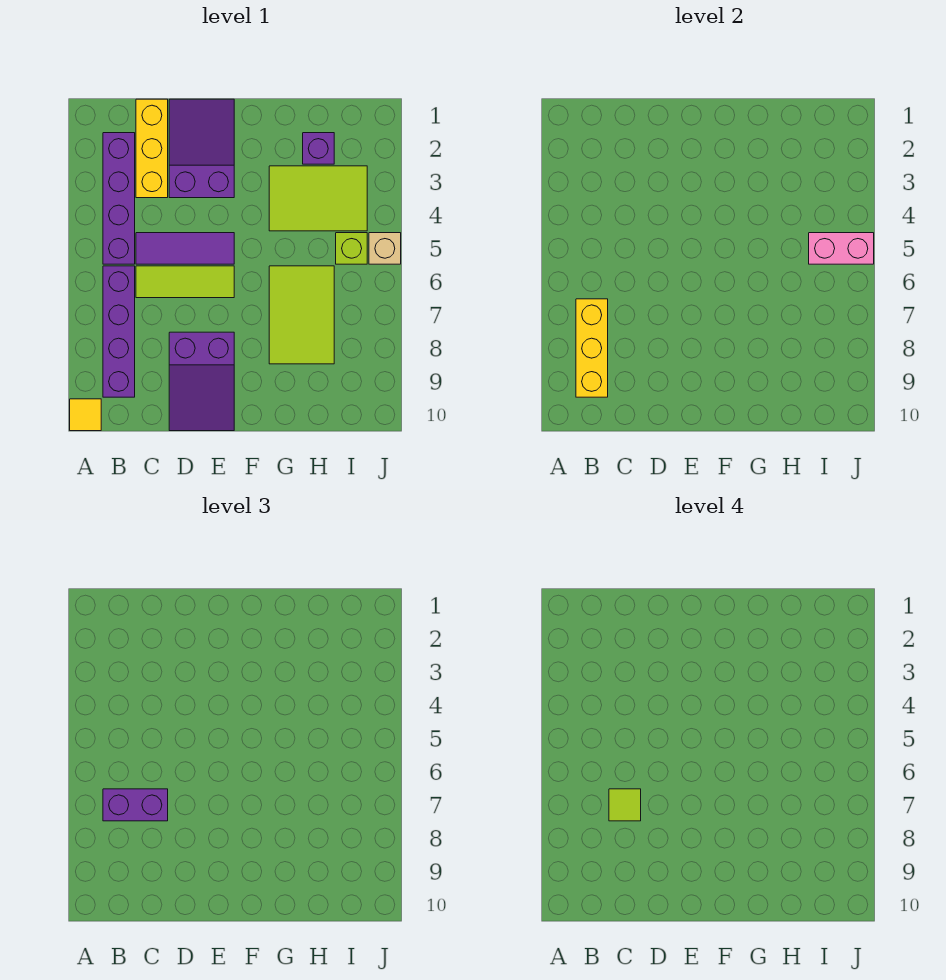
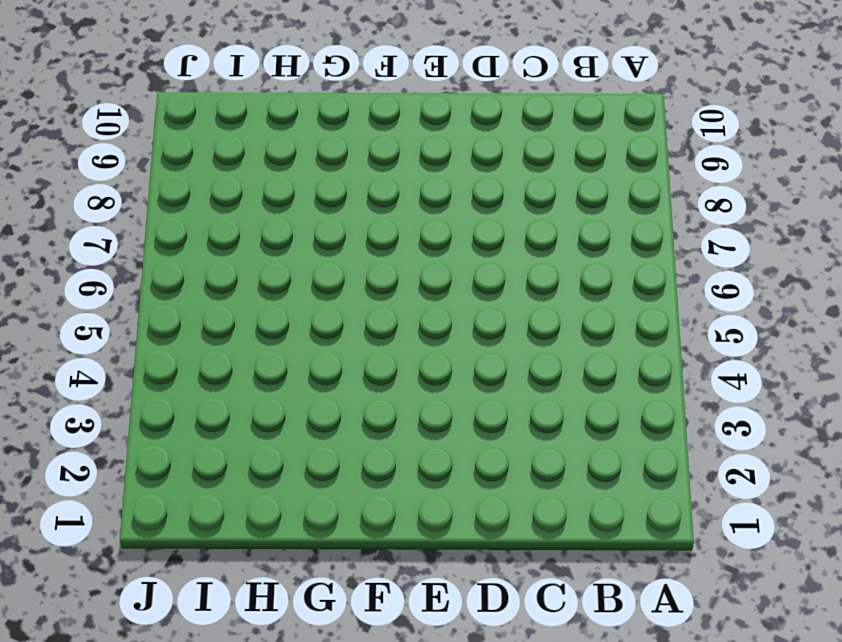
none -> yellow tile A10 level 1
none -> purple brick B2:B5 level 1
none -> purple brick B6:B9 level 1

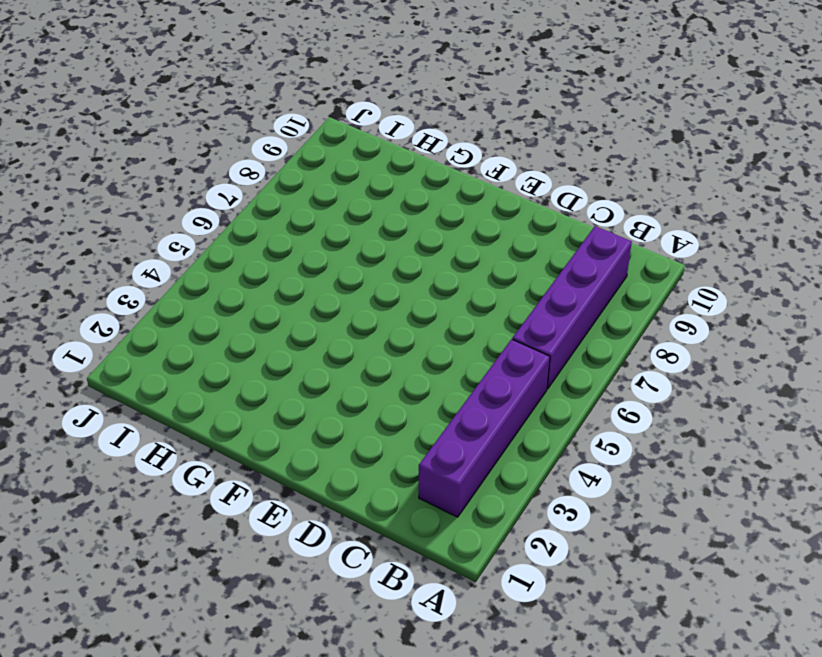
none -> yellow tile A10 level 1
none -> yellow brick C1:C3 level 1
none -> purple tile C5:E5 level 1

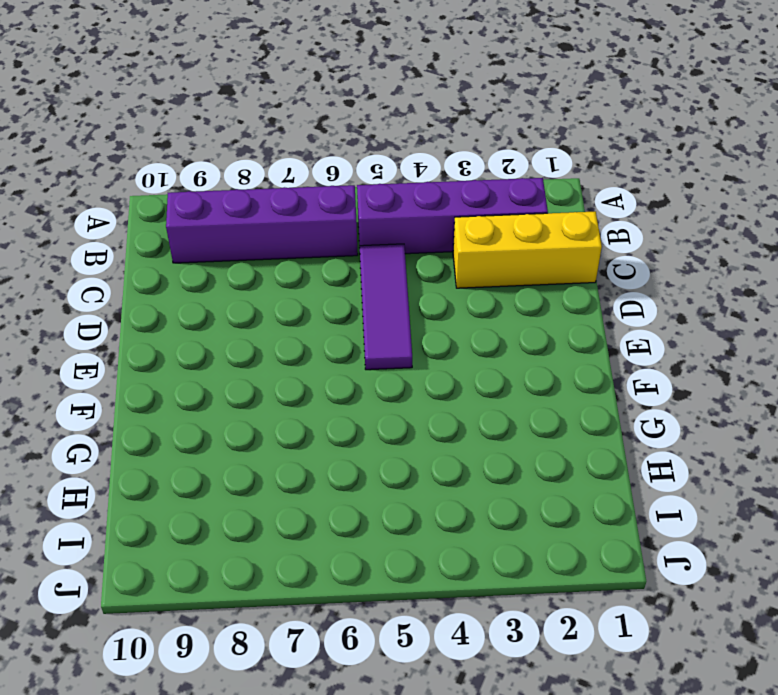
none -> yellow tile A10 level 1
none -> lime tile C6:E6 level 1
none -> purple slope D1:E3 level 1 top 3

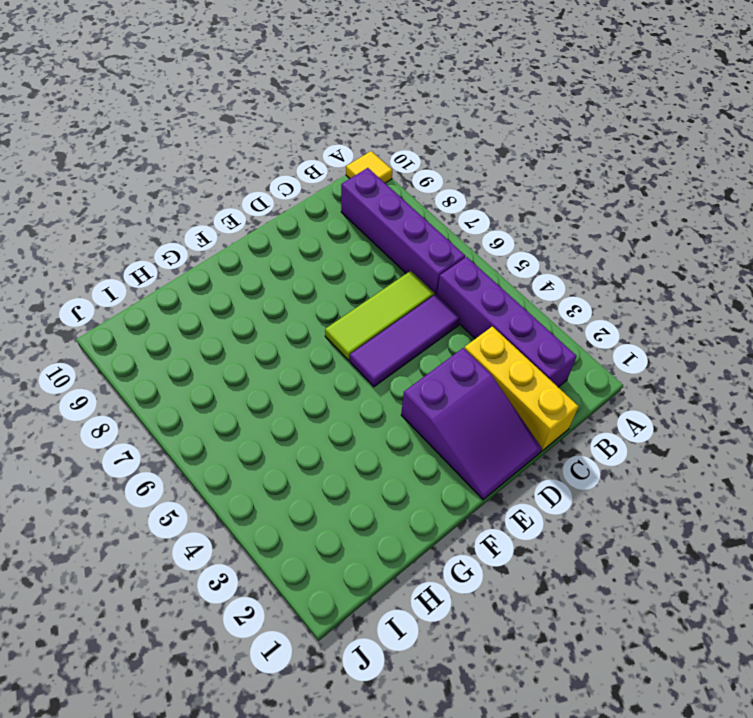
none -> purple slope D8:E10 level 1 top 8
none -> lime tile G3:I4 level 1
none -> lime tile G6:H8 level 1

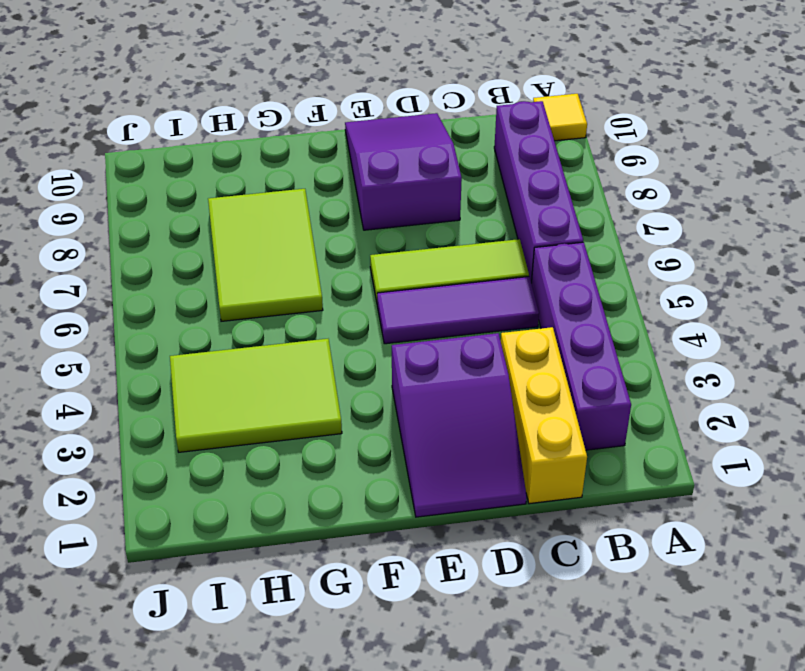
none -> purple brick H2 level 1
none -> lime brick I5 level 1
none -> tan brick J5 level 1

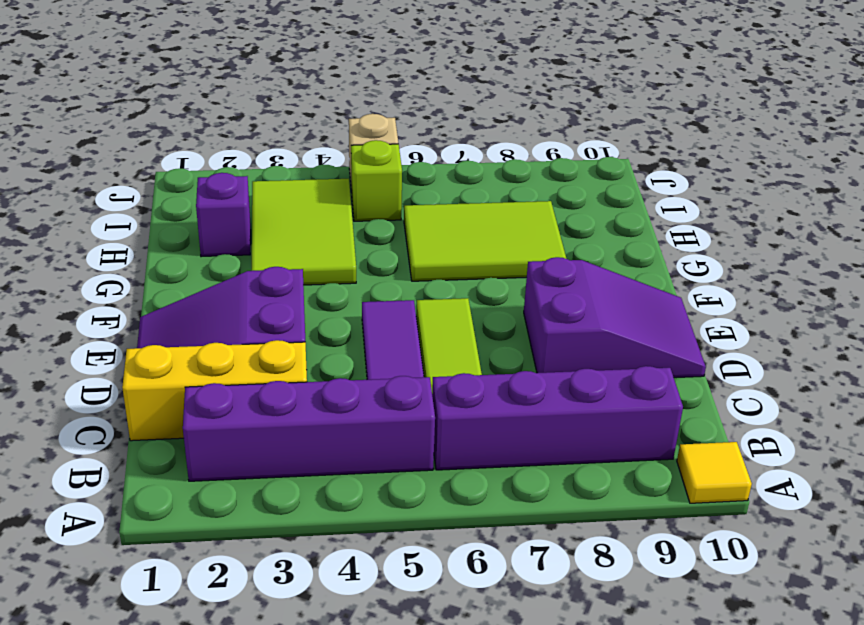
none -> yellow brick B7:B9 level 2
none -> pink brick I5:J5 level 2
none -> purple brick B7:C7 level 3

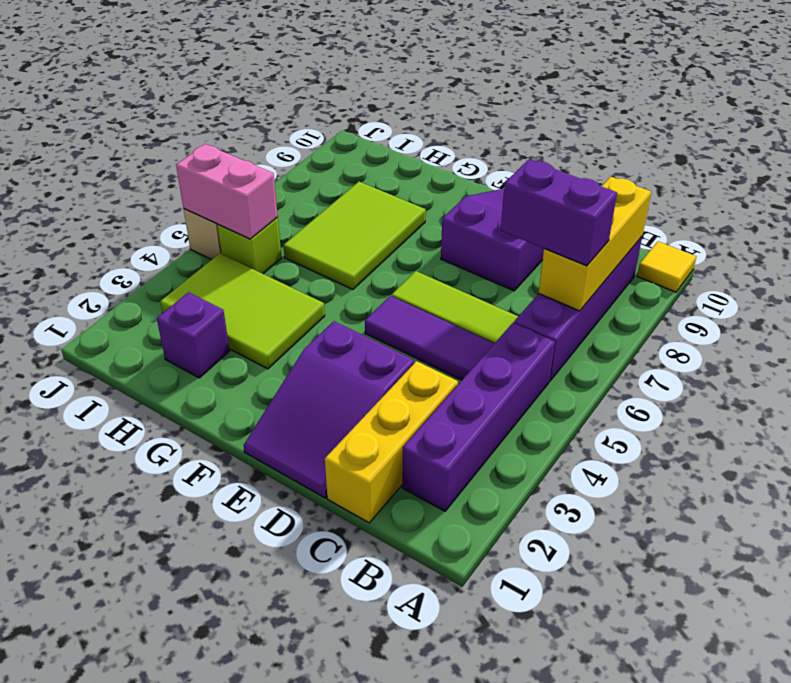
none -> lime tile C7 level 4

